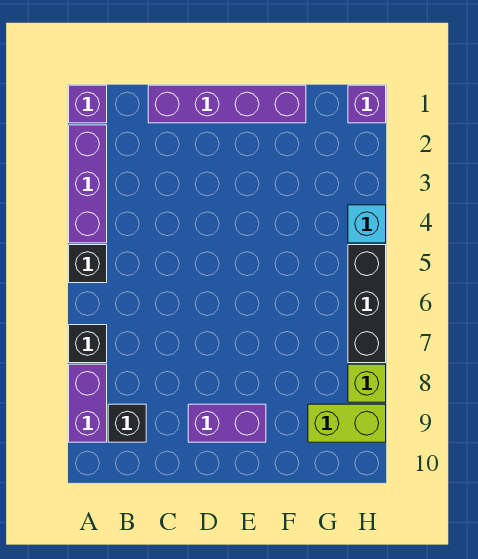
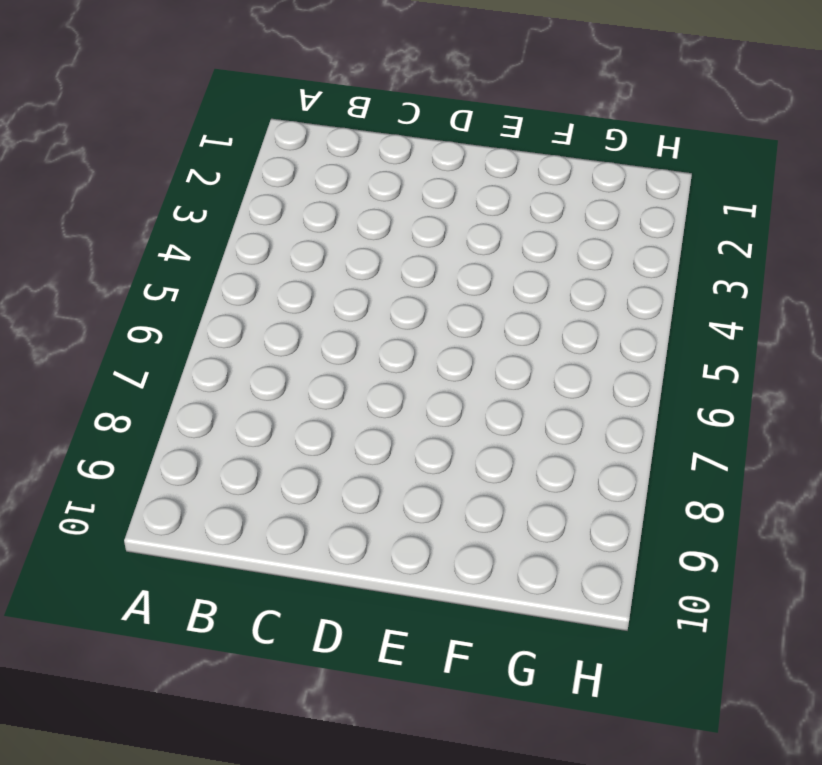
none -> purple brick A1 level 1
none -> purple brick A2:A4 level 1
none -> black brick A5 level 1

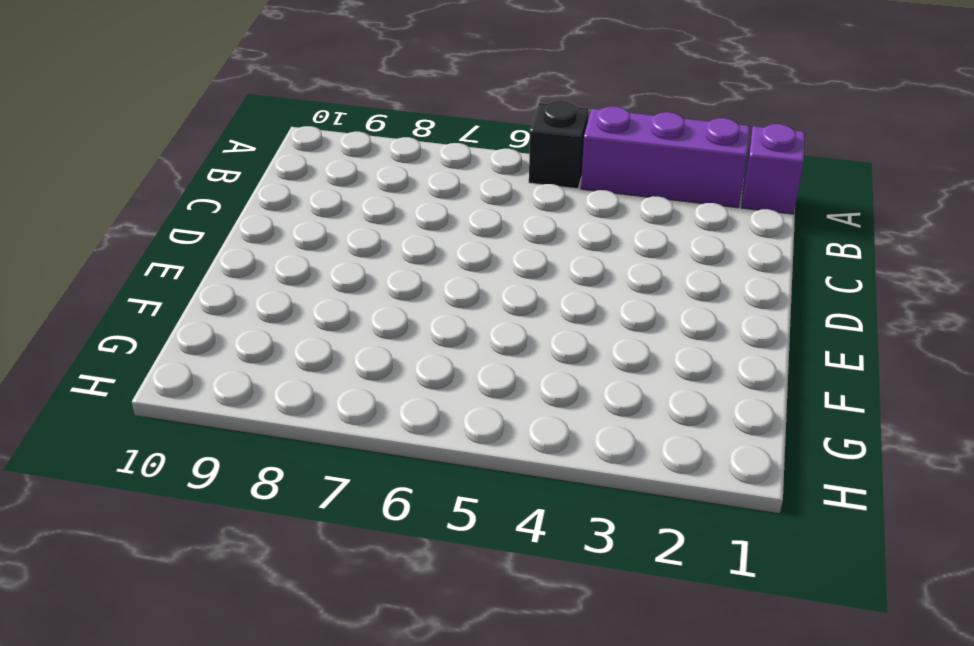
none -> black brick A7 level 1
none -> purple brick A8:A9 level 1
none -> black brick B9 level 1

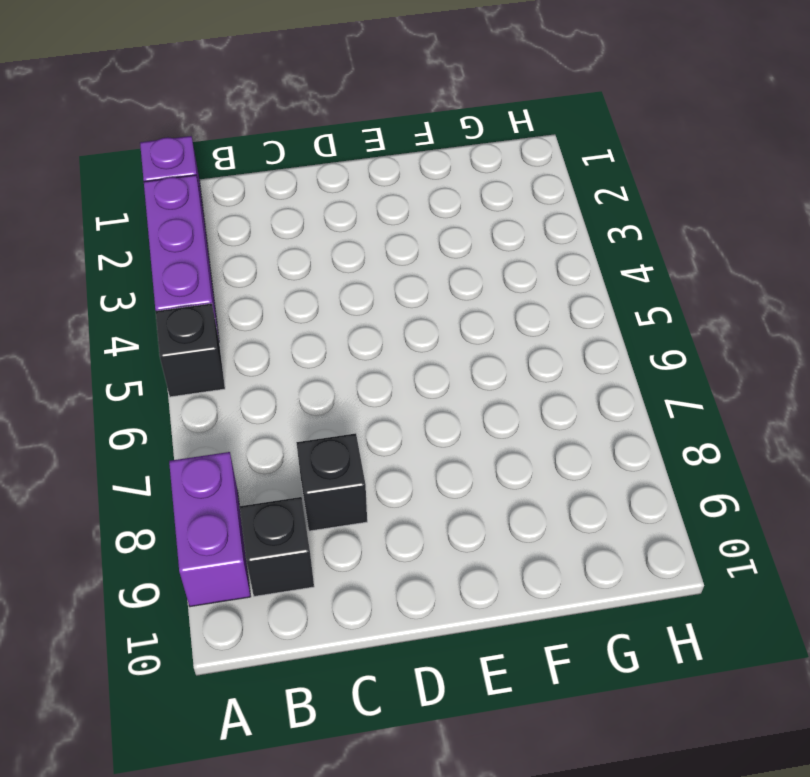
black brick C8 level 1 -> black brick A7 level 1
none -> purple brick C1:F1 level 1
none -> purple brick D9:E9 level 1
none -> lime brick G9:H9 level 1

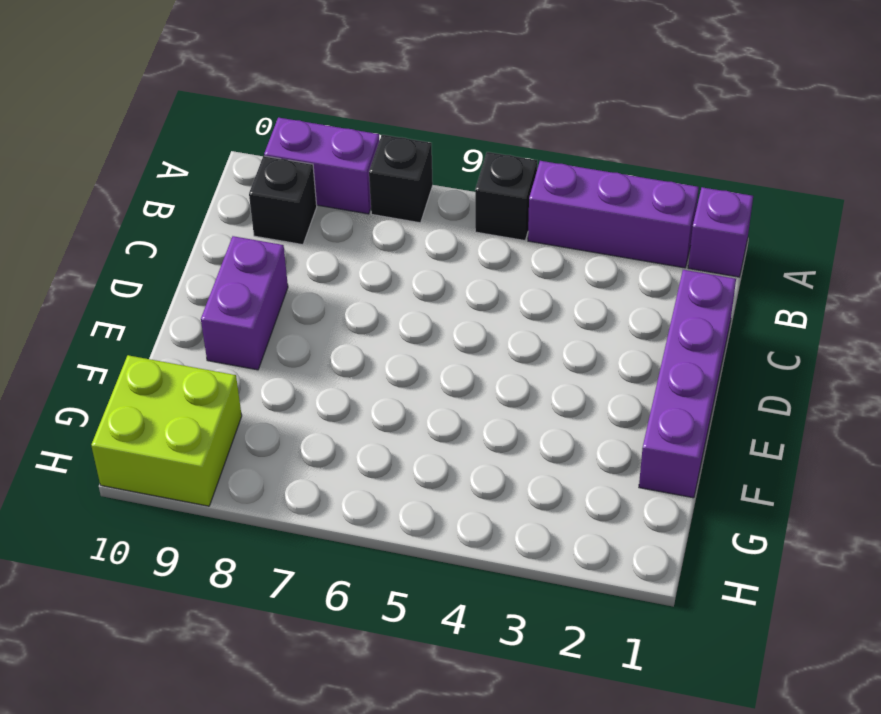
lime brick G9:H10 level 1 -> lime brick G9:H9 level 1
none -> purple brick H1 level 1
none -> cyan brick H4 level 1
none -> black brick H5:H7 level 1

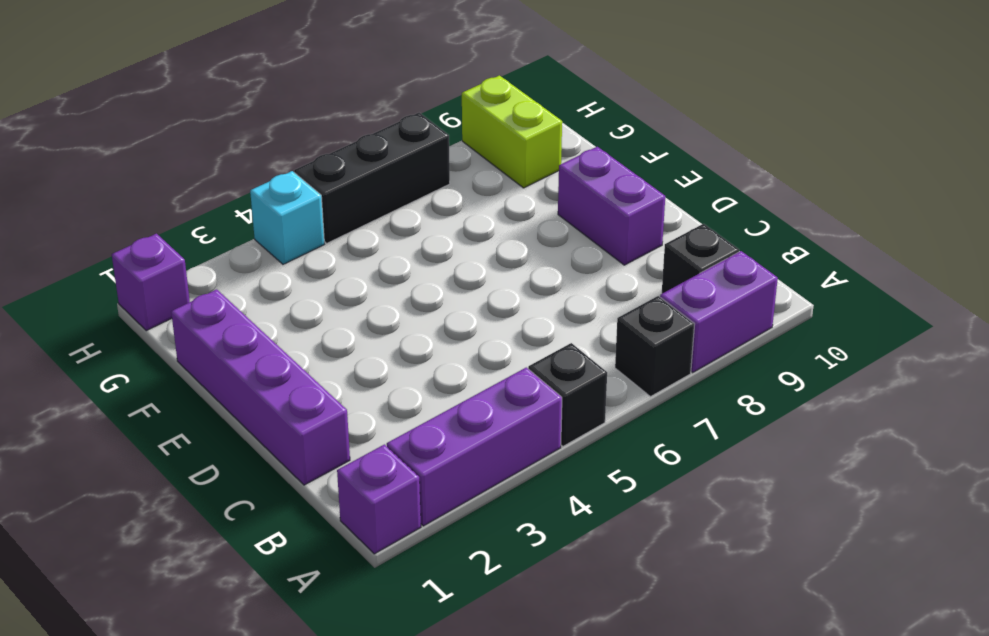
none -> lime brick H8 level 1

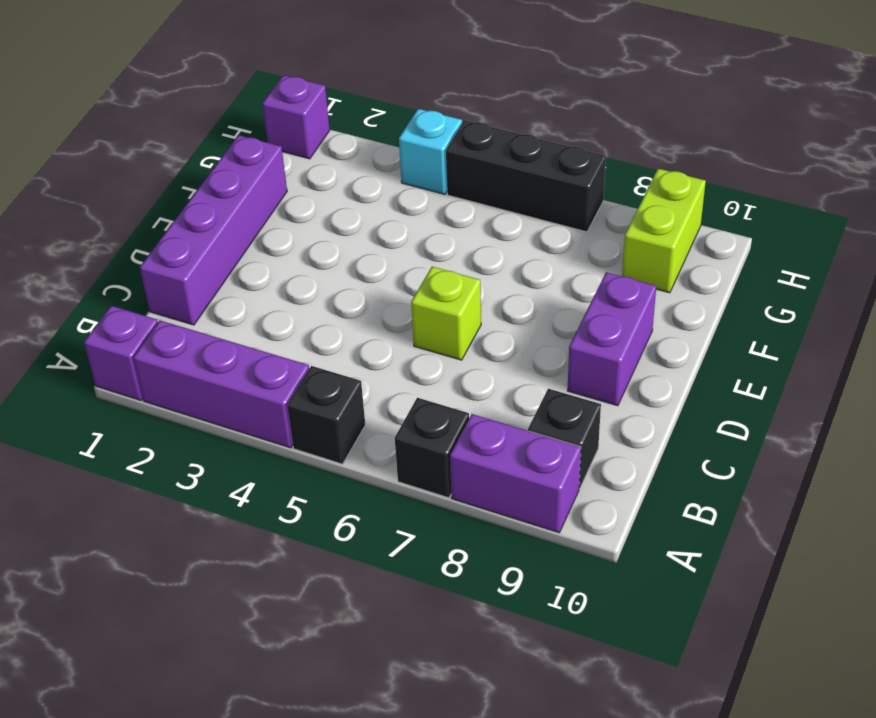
lime brick D6 level 1 -> lime brick H8 level 1

